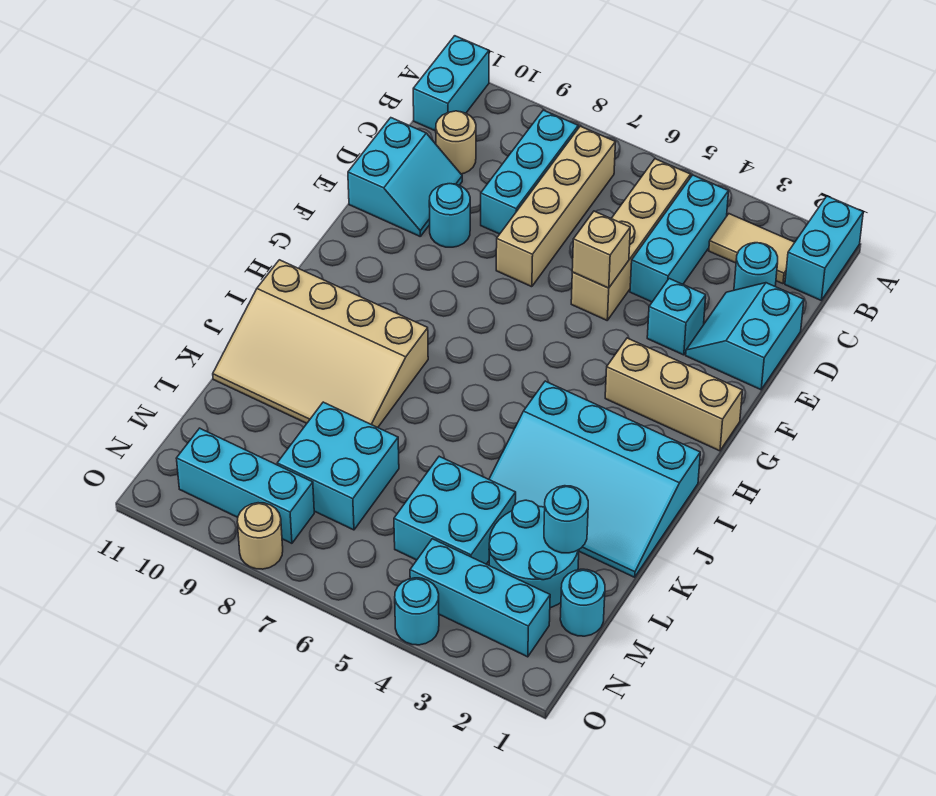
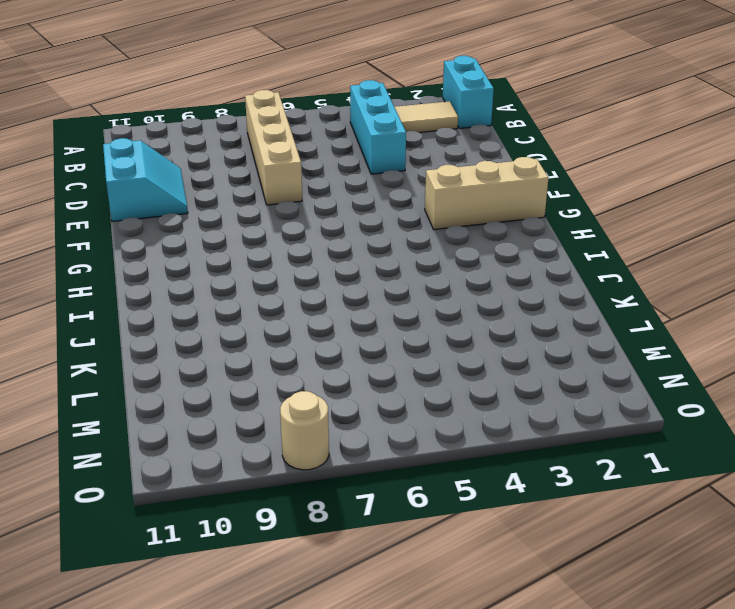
none -> cyan brick A11:B11 level 1
none -> tan brick B5:E5 level 1
none -> cyan brick B8:D8 level 1

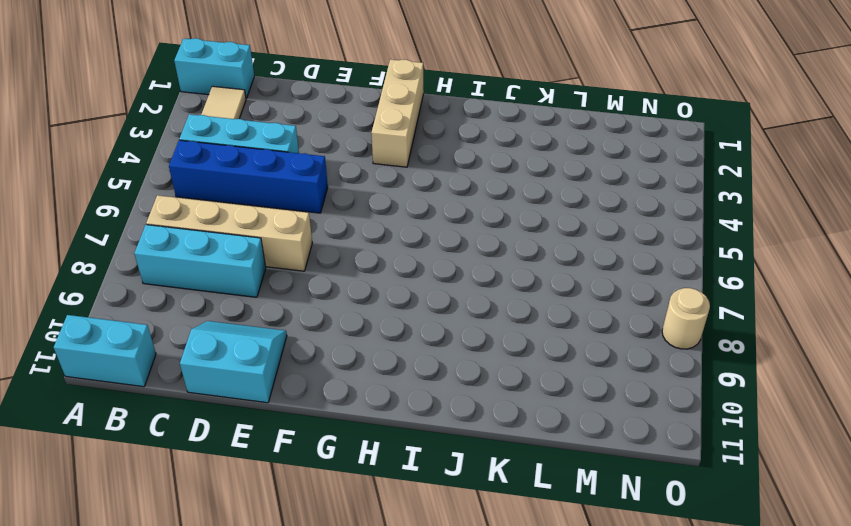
blue brick B5:E5 level 1 -> tan brick B5:E5 level 1
none -> cyan round brick C2 level 1
none -> tan round brick C10 level 1
none -> cyan slope D1:E2 level 1 top 1

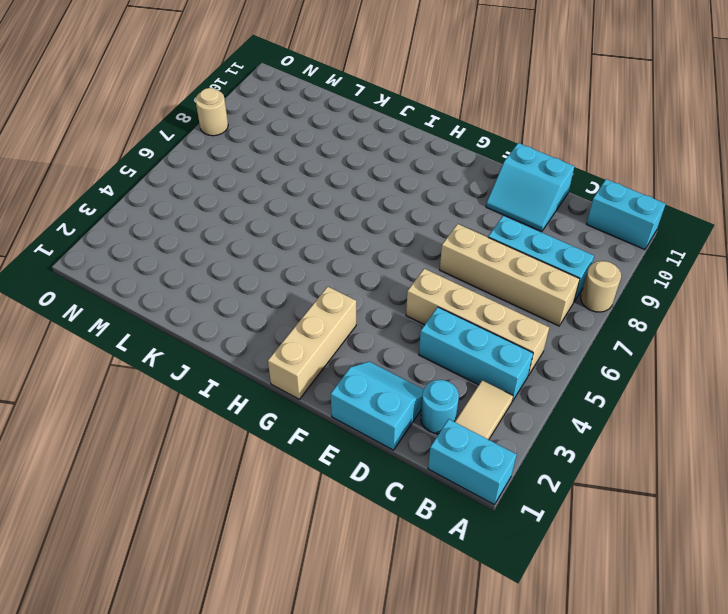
tan round brick A8 level 1 -> tan round brick C10 level 1
none -> cyan brick E3 level 1
none -> cyan round brick E9 level 1
none -> cyan slope I1:K4 level 1 top I

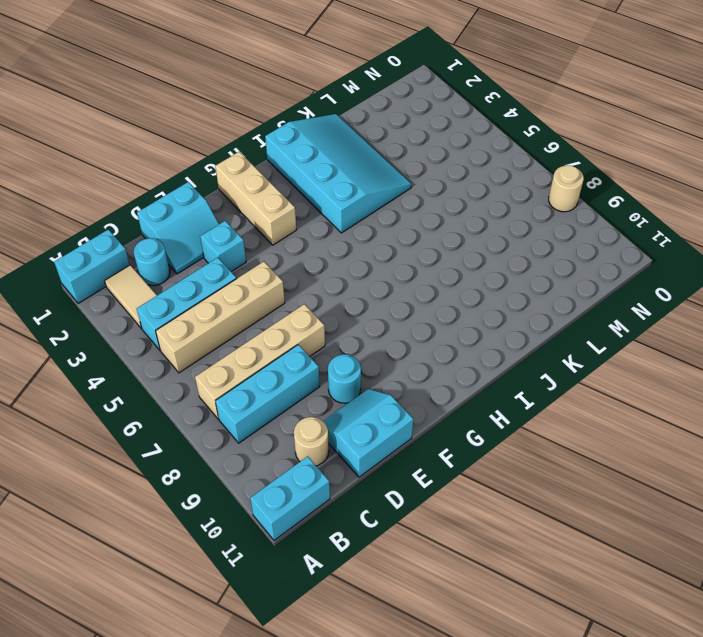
none -> tan slope I8:K11 level 1 top I
none -> cyan round brick L2:M3 level 1
none -> cyan brick L4:M5 level 1

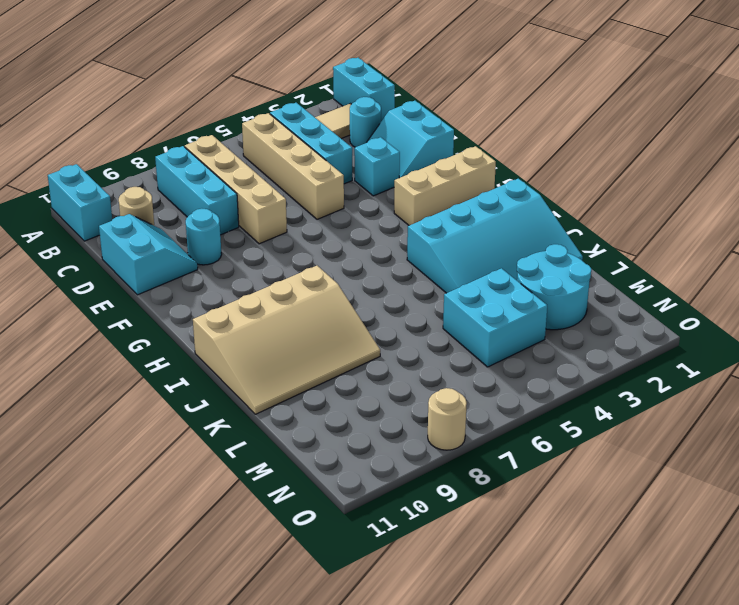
none -> cyan brick L7:M8 level 1
none -> cyan round brick M1 level 1
none -> cyan brick N2:N4 level 1

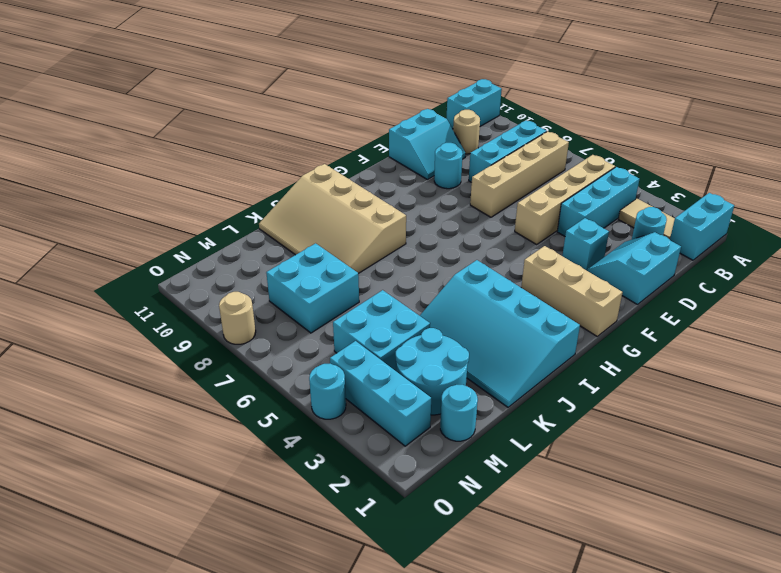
none -> cyan brick N8:N10 level 1
none -> tan brick E5 level 2
none -> cyan round brick L2 level 2

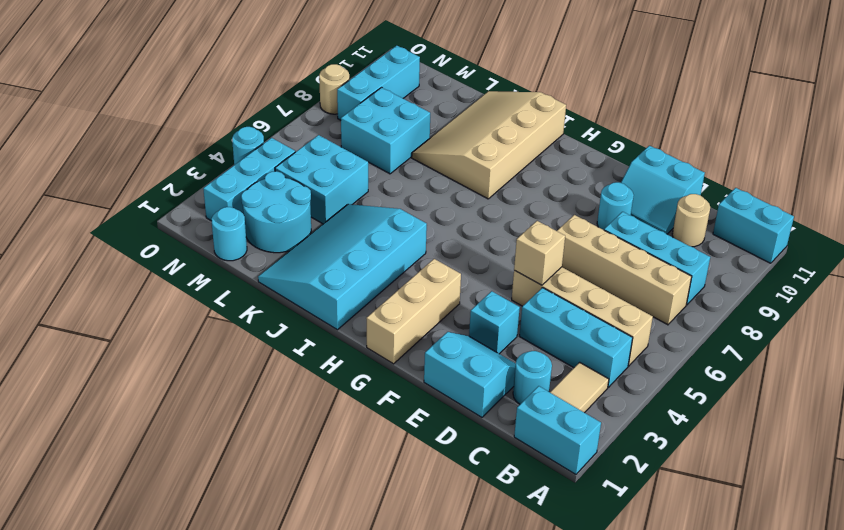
none -> cyan round brick L2 level 2

